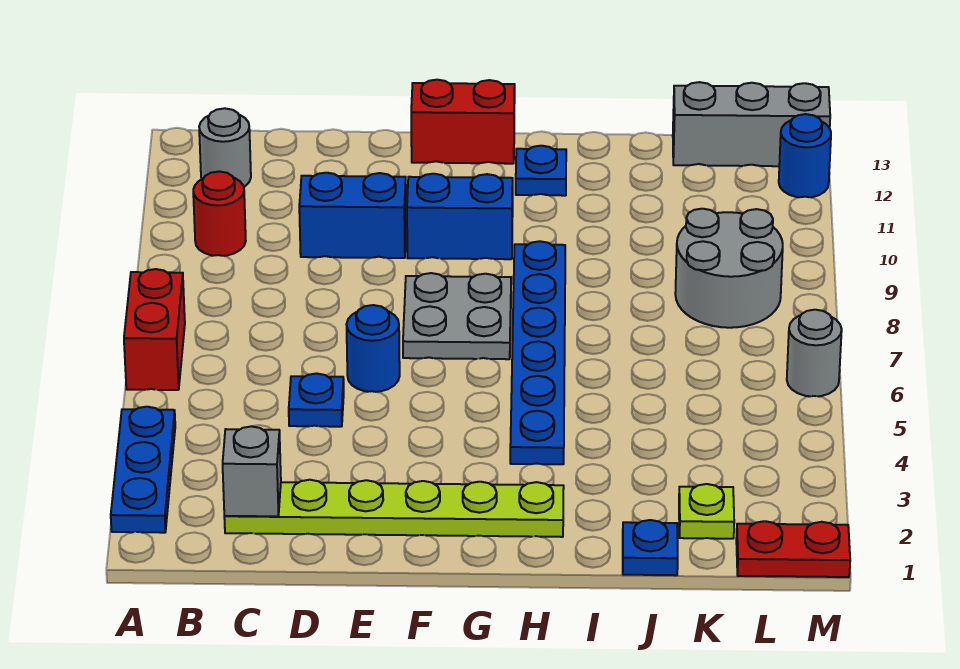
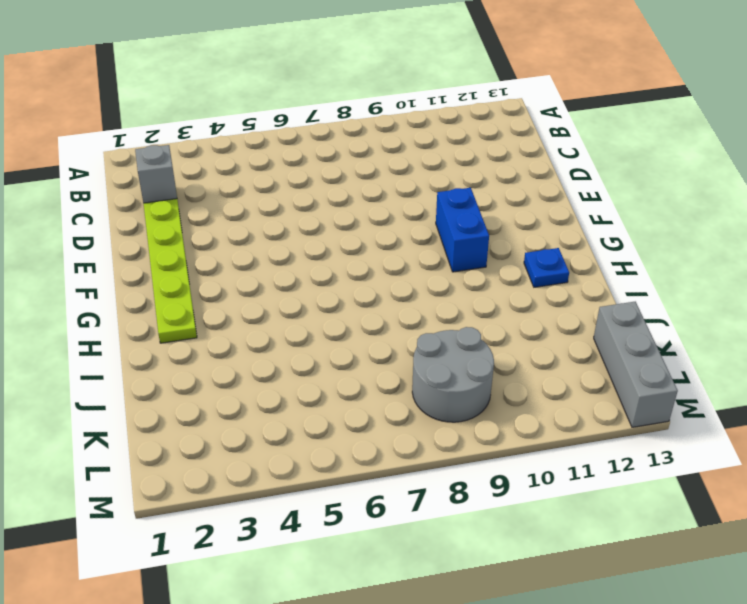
none -> blue plate A2:A4 level 1
none -> red brick A6:A7 level 1
none -> red round brick B10 level 1

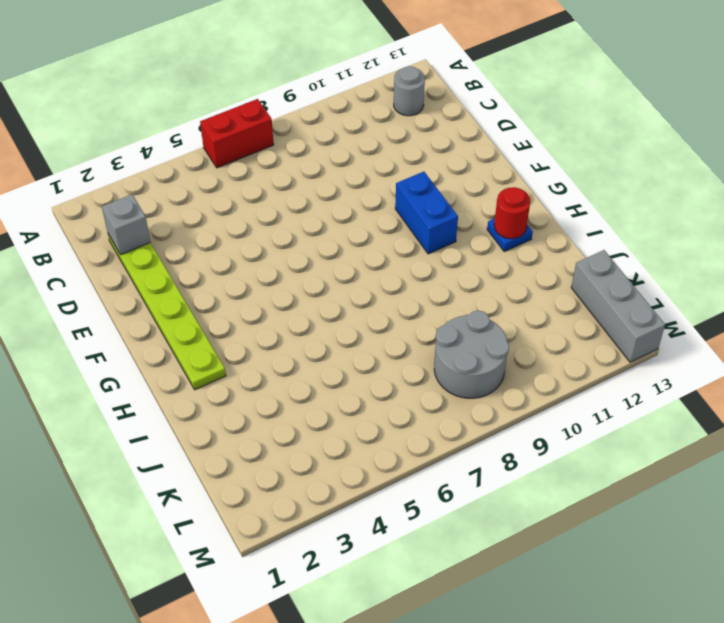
red round brick H12 level 2 -> red round brick B10 level 1
none -> blue plate A2:A4 level 1
none -> blue plate D5 level 1
none -> blue brick D10:E10 level 1

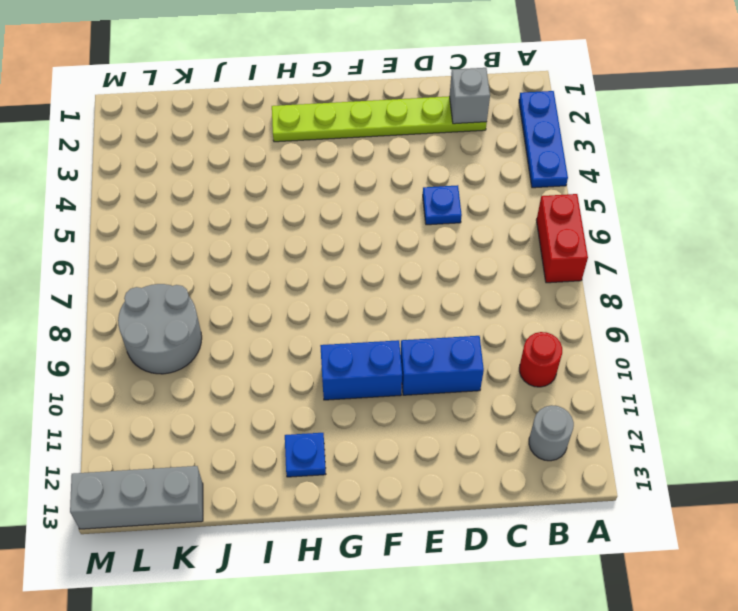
none -> blue round brick E6 level 1
none -> grey plate F7:G8 level 1
none -> red brick F13:G13 level 1

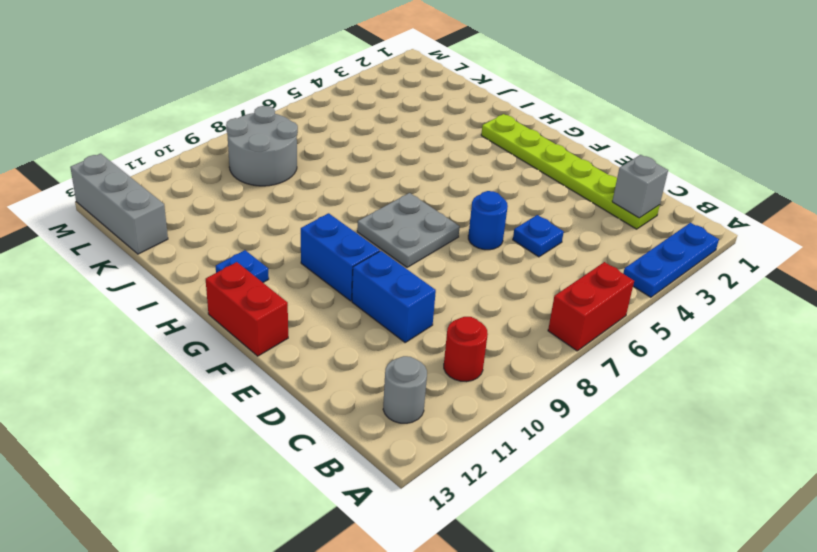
none -> blue plate H4:H9 level 1
none -> blue plate J1 level 1
none -> lime plate K2 level 1

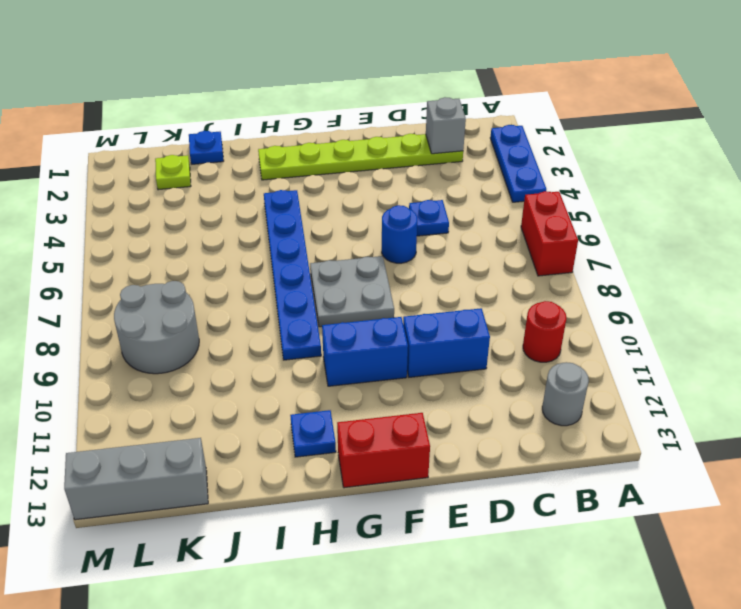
none -> red plate L1:M1 level 1
none -> grey round brick M6 level 1
none -> blue round brick M12 level 1

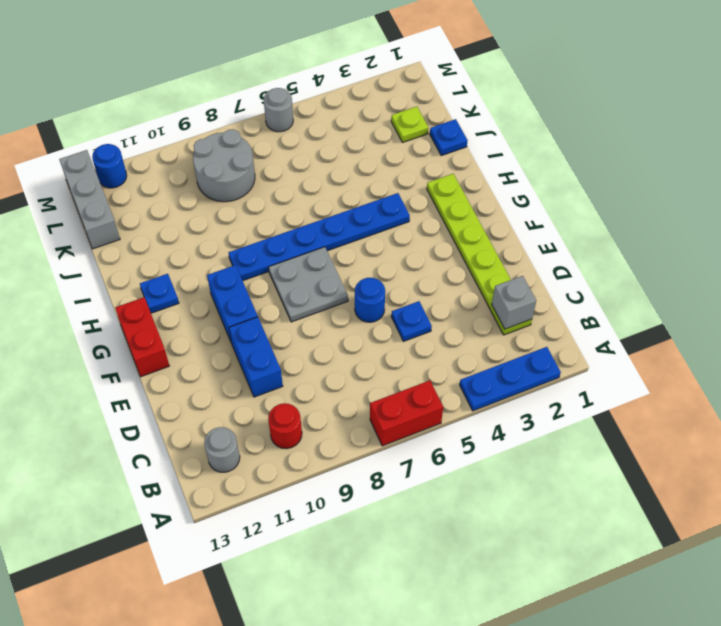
none -> red plate L1:M1 level 1

